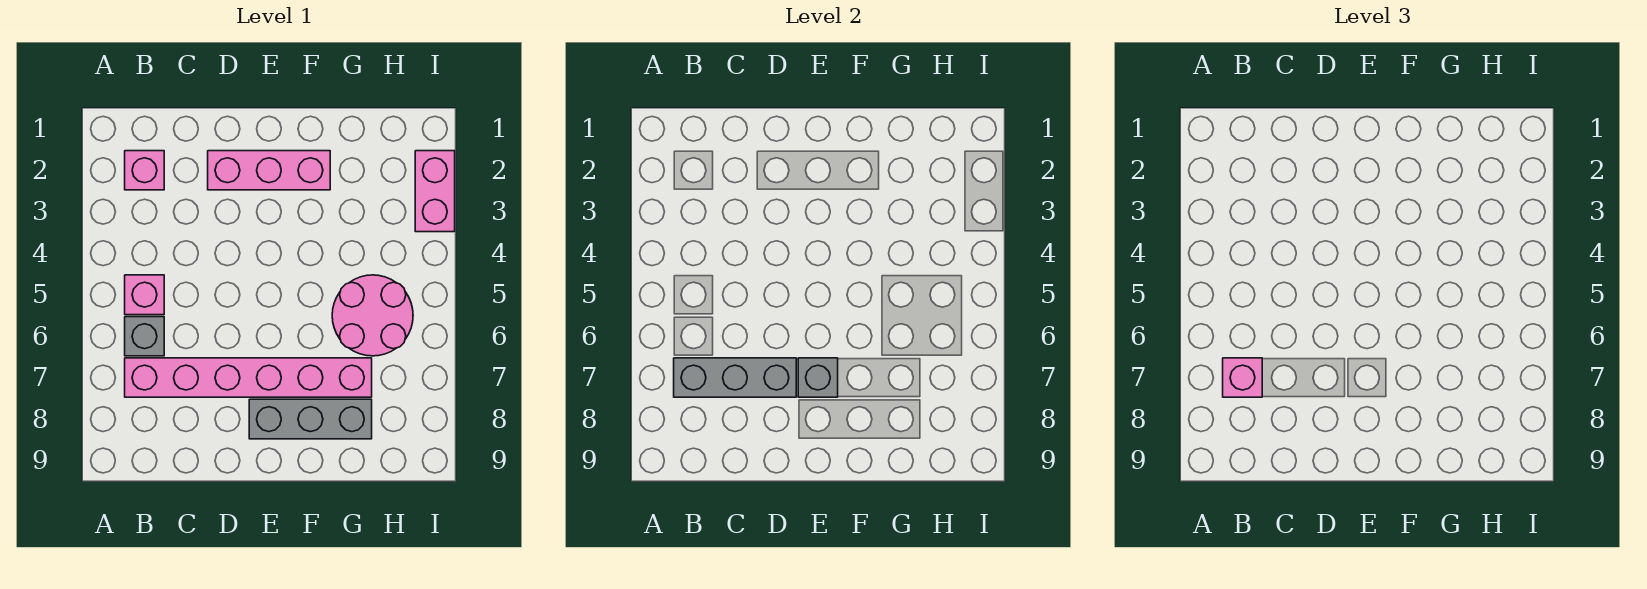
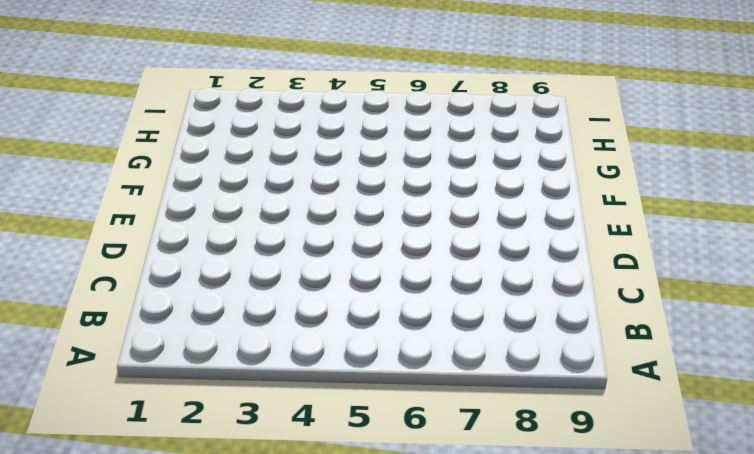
none -> pink brick B2 level 1
none -> pink brick B5 level 1

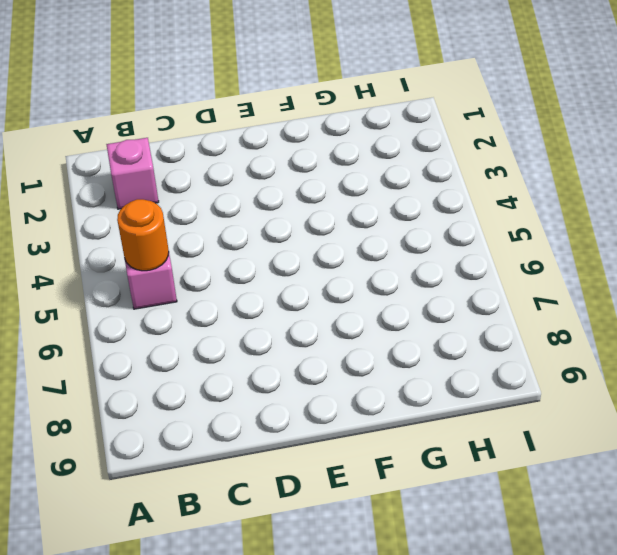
orange round brick B5 level 2 -> none
none -> grey brick B6 level 1
none -> pink brick B7:G7 level 1

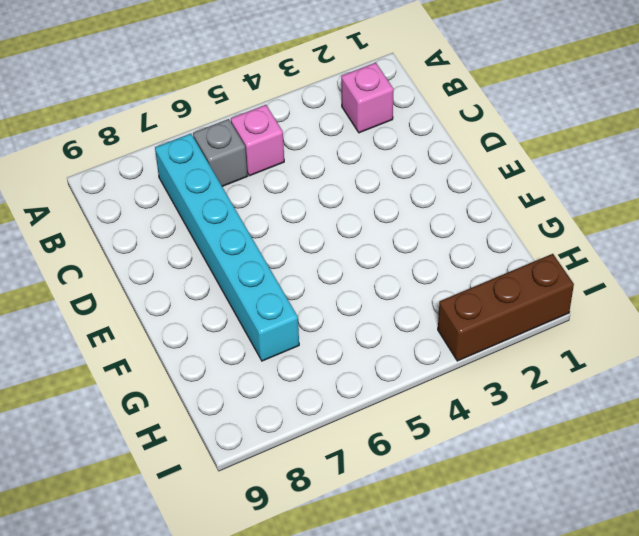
cyan brick B7:G7 level 1 -> pink brick B7:G7 level 1
brown brick I1:I3 level 1 -> pink brick I2:I3 level 1
none -> pink brick D2:F2 level 1
none -> grey brick E8:G8 level 1

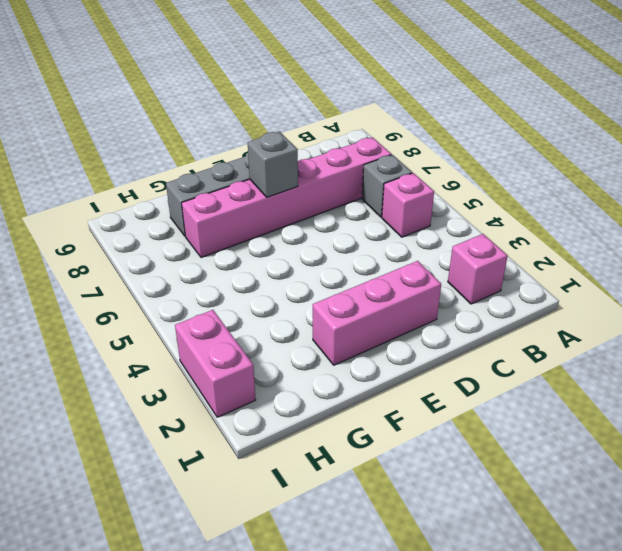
none -> pink round brick G5:H6 level 1
none -> grey brick B7:D7 level 2

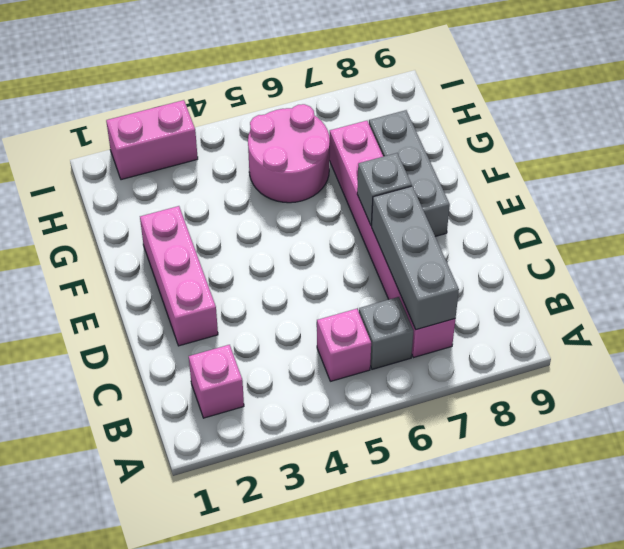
none -> pink brick B7 level 3

